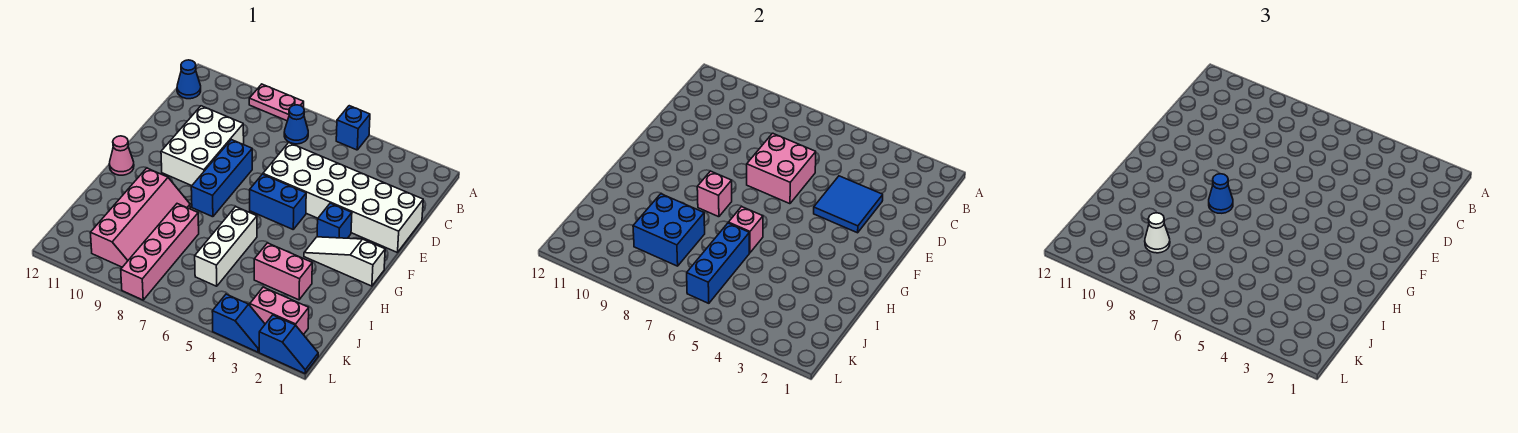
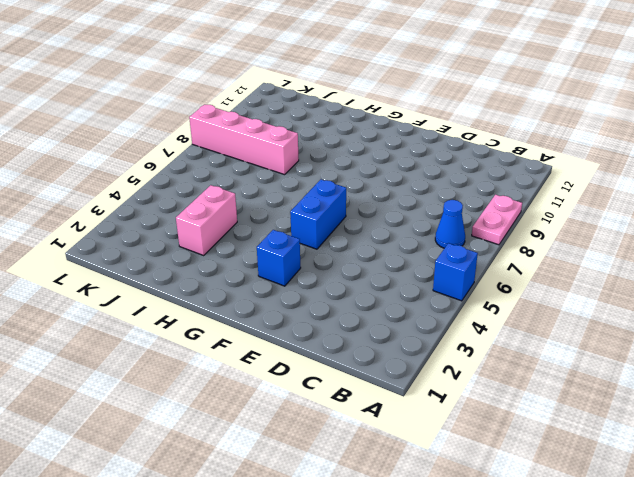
none -> blue cone B12 level 1
none -> white brick D1:E6 level 1
none -> white brick D9:F10 level 1

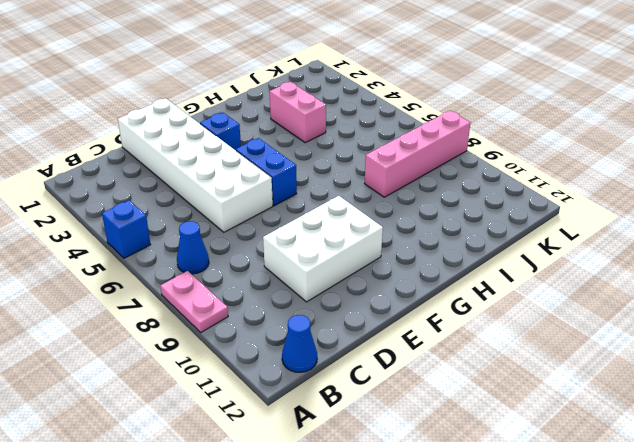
none -> blue brick E8:G8 level 1
none -> white slope G1:G3 level 1 top 1
none -> pink cone G12 level 1

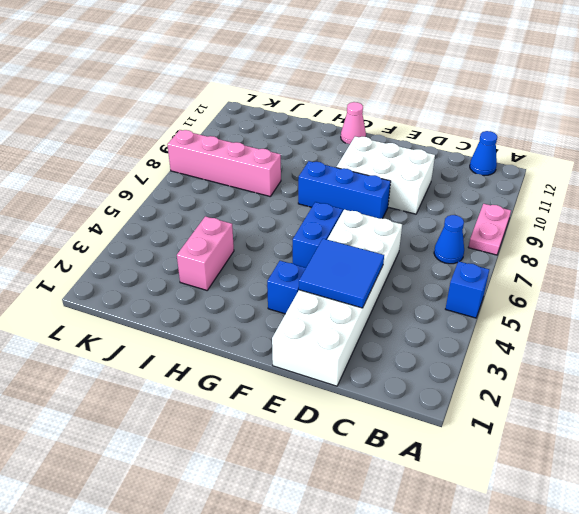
none -> white slope G1:G3 level 1 top 1
none -> white brick H6:J6 level 1
none -> pink slope H9:K10 level 1 top 10

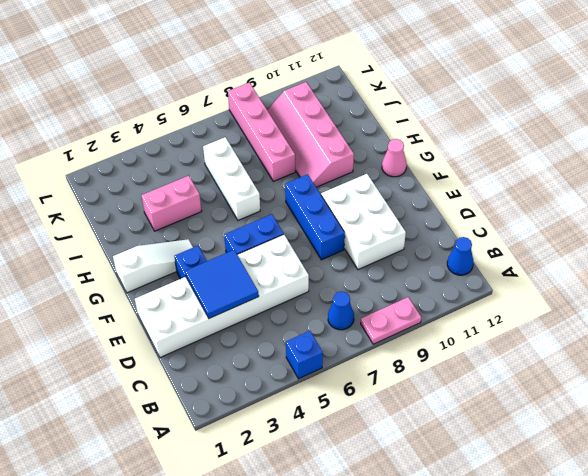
none -> pink brick K2:K3 level 1
none -> blue slope L1:L2 level 1 top 2
none -> blue slope L3:L4 level 1 top 4

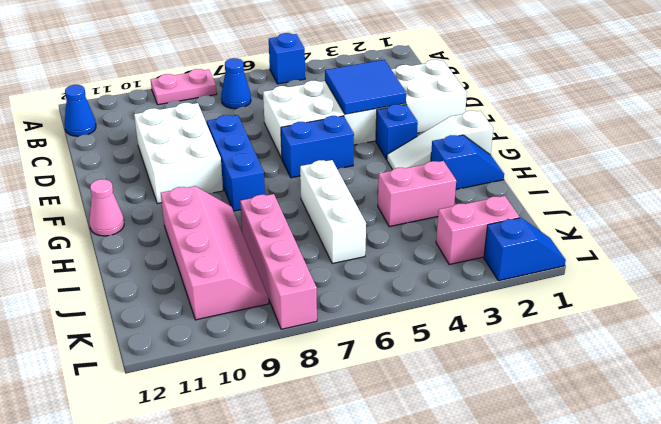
blue slope H1:H2 level 1 top 2 -> blue slope L3:L4 level 1 top 4
none -> pink brick D6:E7 level 2
none -> pink brick G8 level 2
none -> pink brick H6 level 2

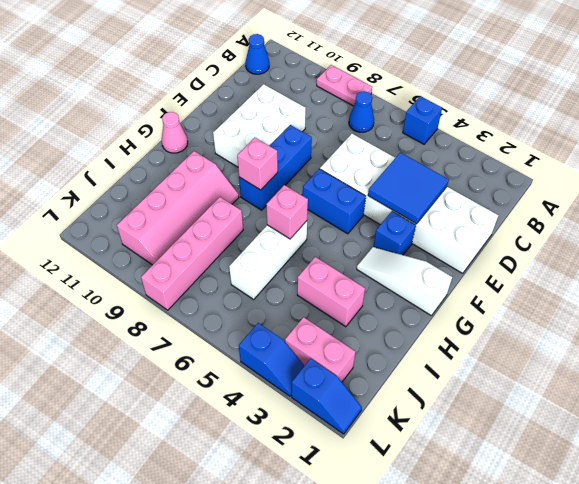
none -> pink brick D6:E7 level 2
none -> blue brick I6:K6 level 2
none -> blue brick I8:J9 level 2

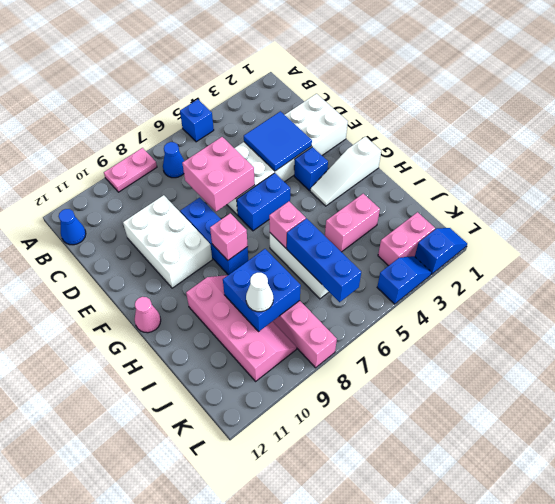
none -> blue cone G8 level 3

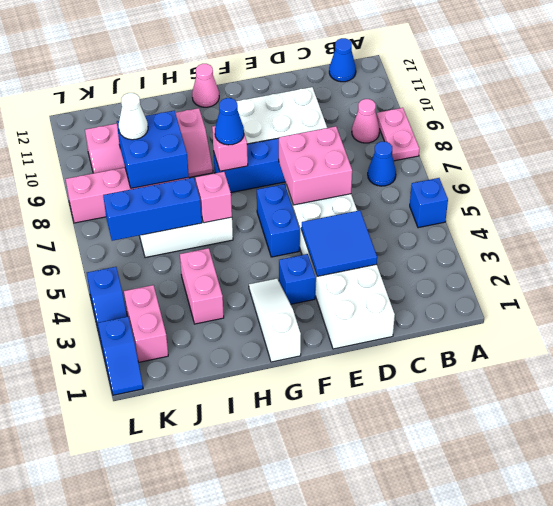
pink cone B9 level 1 -> none

